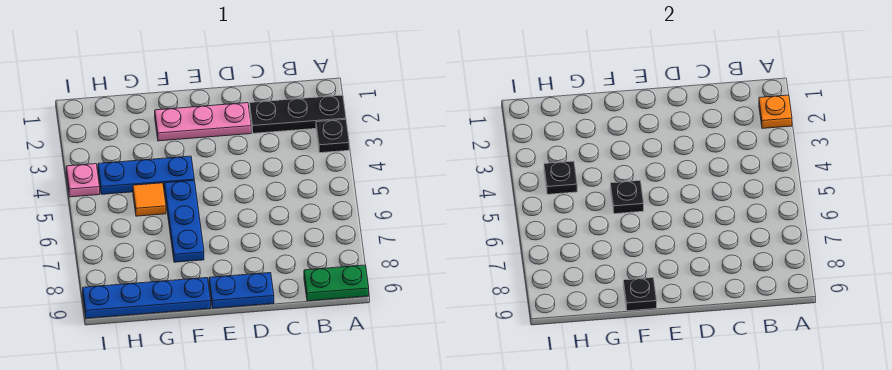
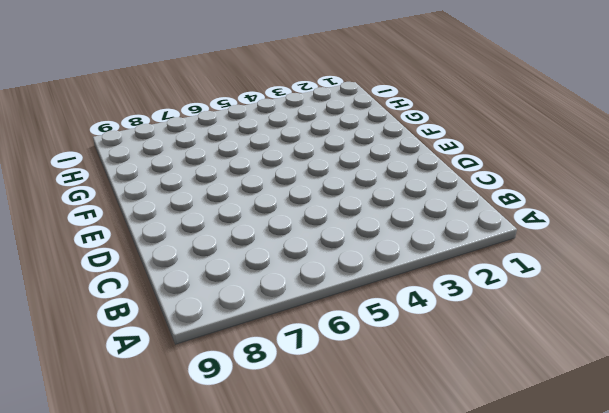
none -> black plate A2:C2 level 1
none -> black plate A3 level 1
none -> green plate A9:B9 level 1

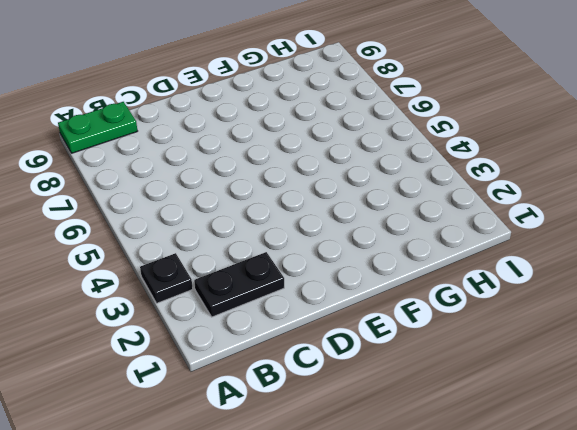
black plate B2:C2 level 1 -> black plate A2:C2 level 1
none -> pink plate D2:F2 level 1
none -> blue plate D9:E9 level 1
none -> blue plate F4:H4 level 1

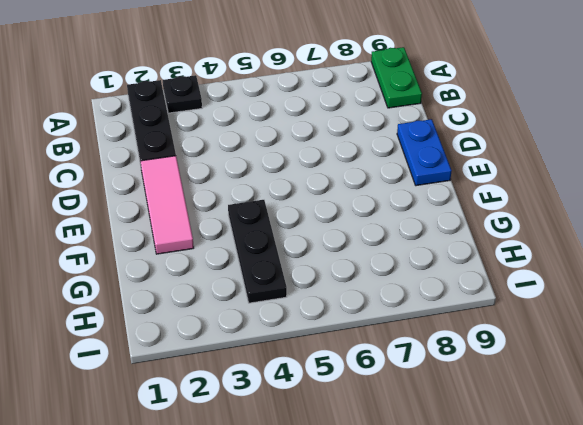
pink tile D2:F2 level 1 -> pink plate D2:F2 level 1
black plate F4:H4 level 1 -> blue plate F4:H4 level 1
none -> blue plate F5:F7 level 1
none -> blue plate F9:I9 level 1
none -> orange tile G5 level 1

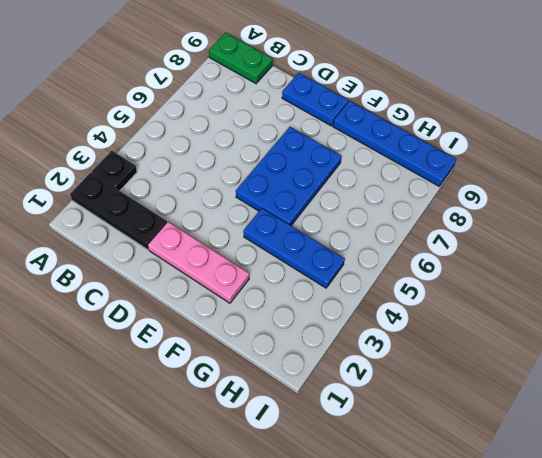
blue plate E5:F7 level 1 -> blue plate F5:F7 level 1
none -> orange tile G5 level 1
none -> pink plate I4 level 1
none -> orange plate A2 level 2

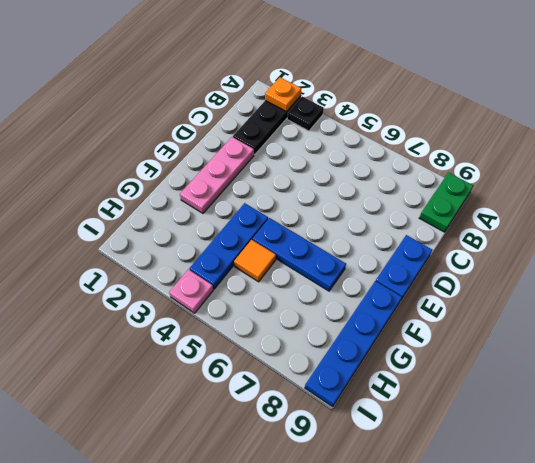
none -> black plate F5 level 2
none -> black plate F9 level 2
none -> black plate H4 level 2

